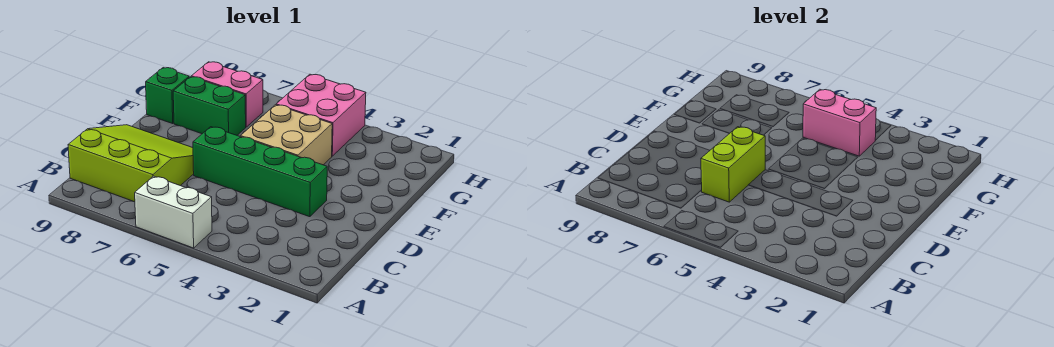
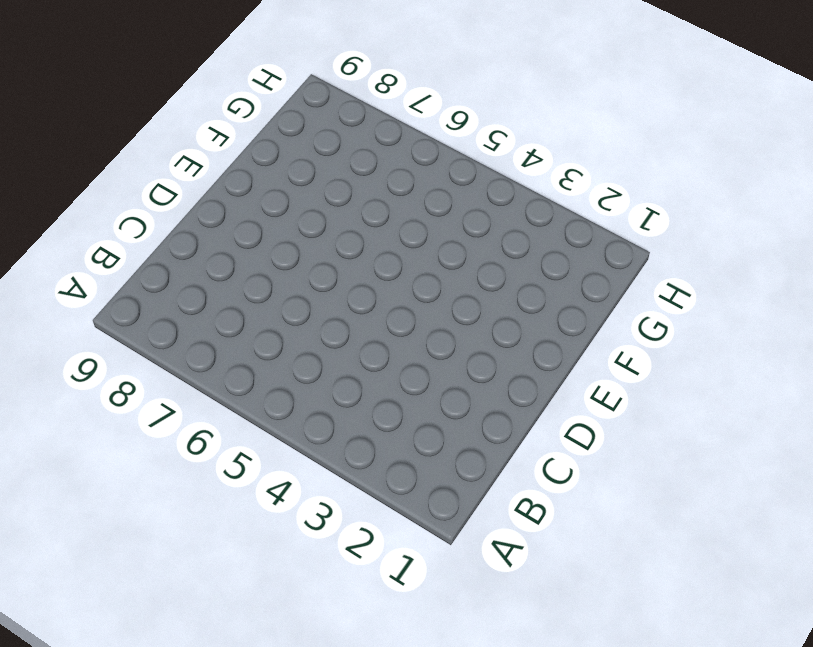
none -> white brick A5:A6 level 1
none -> lime slope B7:D9 level 1 top B

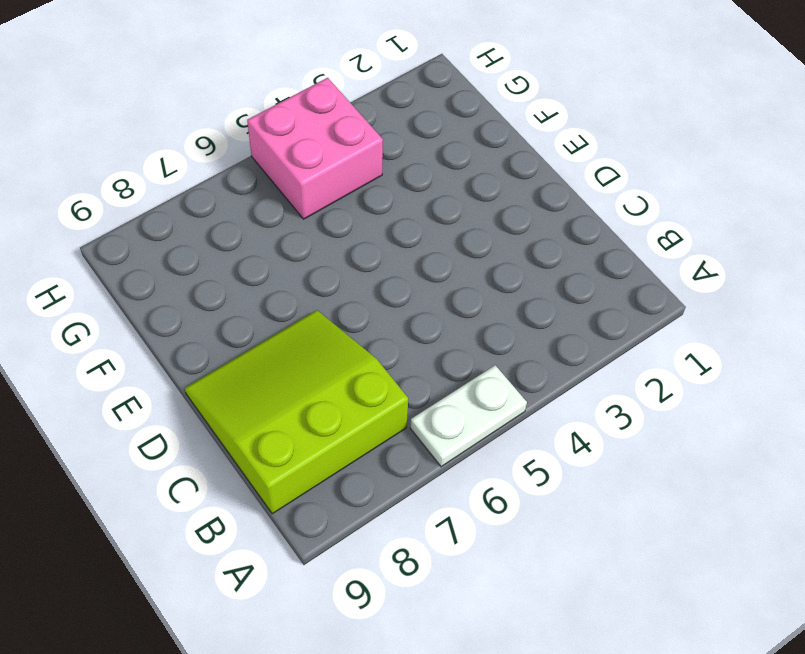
white plate A5:A6 level 1 -> white brick A5:A6 level 1
none -> green brick D3:D6 level 1
none -> tan brick E4:F5 level 1

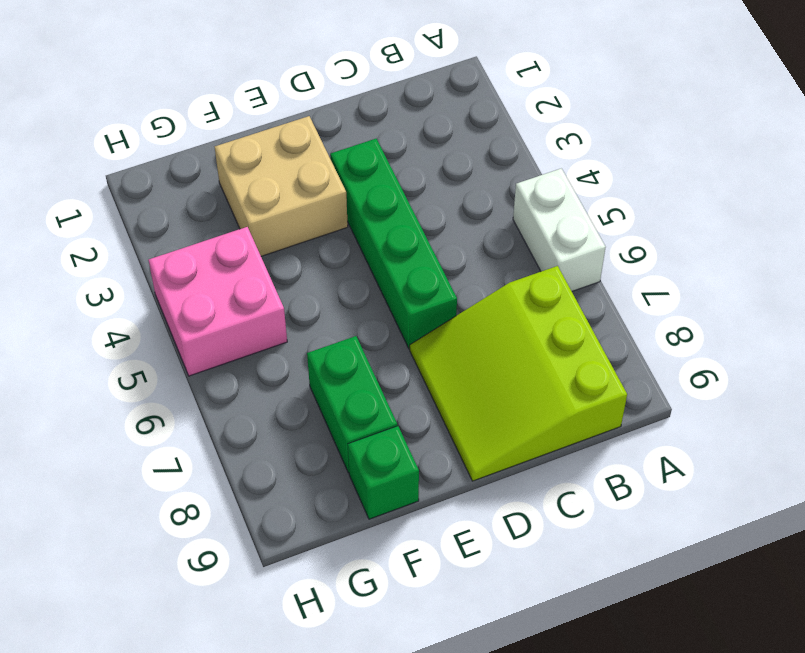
tan brick E2:F3 level 1 -> tan brick E4:F5 level 1
none -> pink brick G7:G8 level 1
none -> lime brick C6:D6 level 2

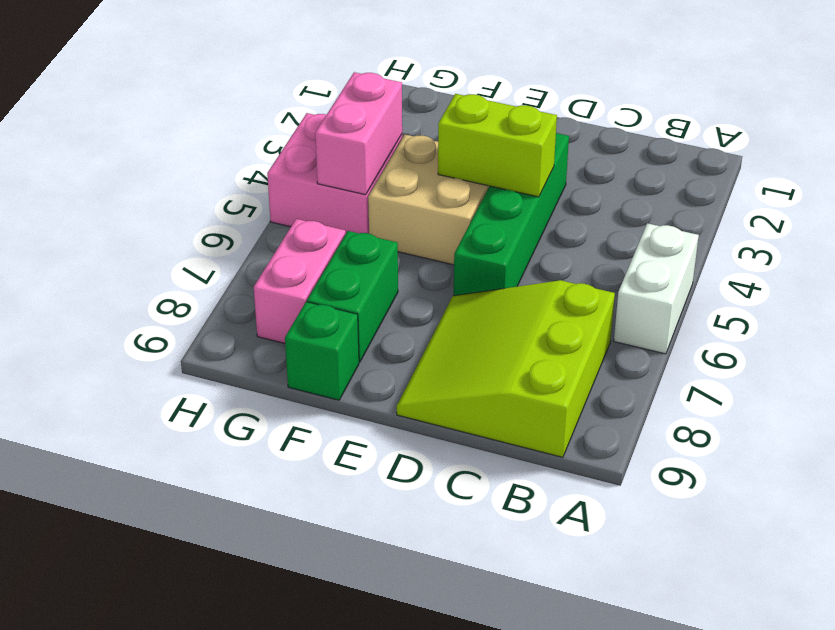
lime brick D4:E4 level 2 -> lime brick C6:D6 level 2

